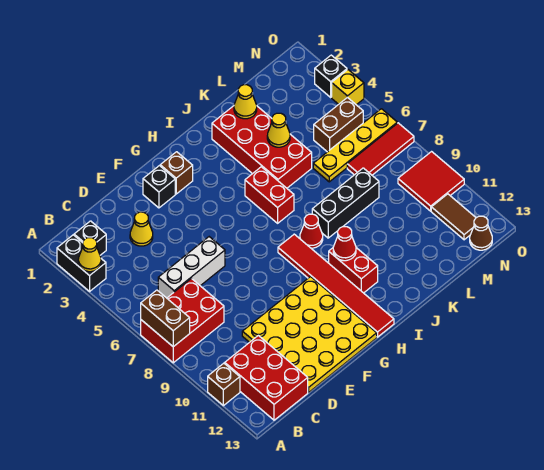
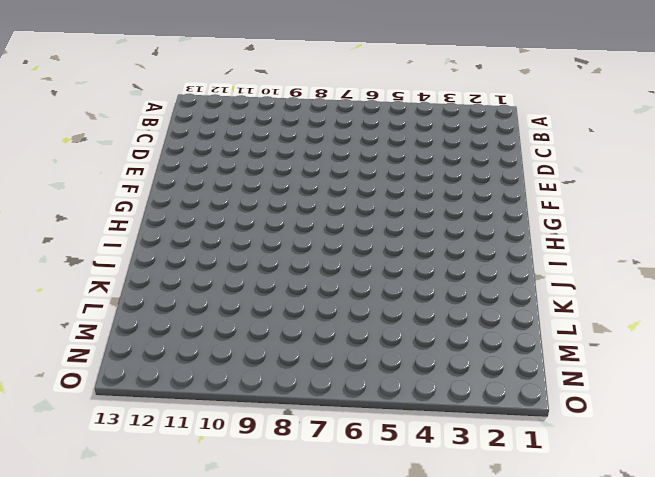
none -> black brick A2:A3 level 1
none -> red brick A7:C8 level 1
none -> brown brick A11 level 1

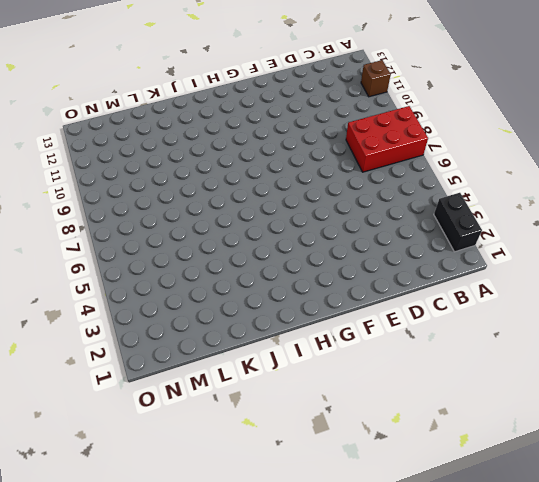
none -> black brick B2 level 1
none -> red brick B11:C13 level 1
none -> white brick C6:E6 level 1

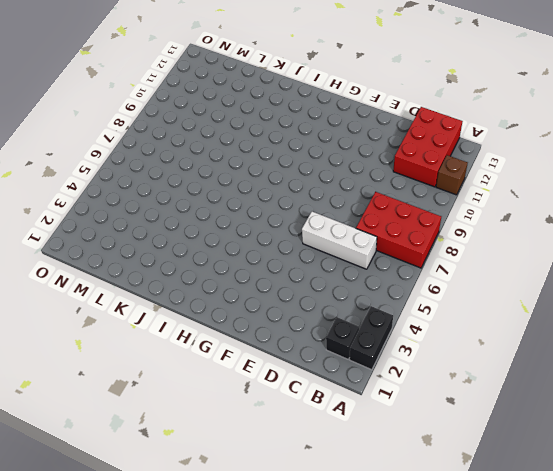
none -> yellow cone D3 level 1
none -> yellow plate D10:G13 level 1
none -> black brick F2 level 1

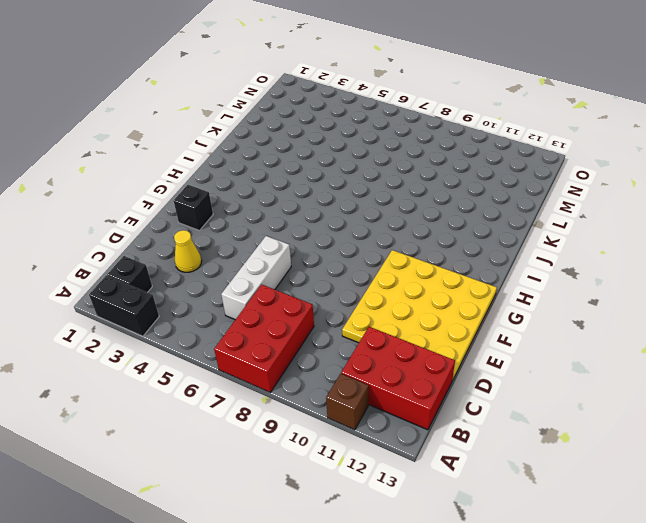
none -> brown brick G2 level 1
none -> red tile H8:H13 level 1
none -> red brick I5:I6 level 1

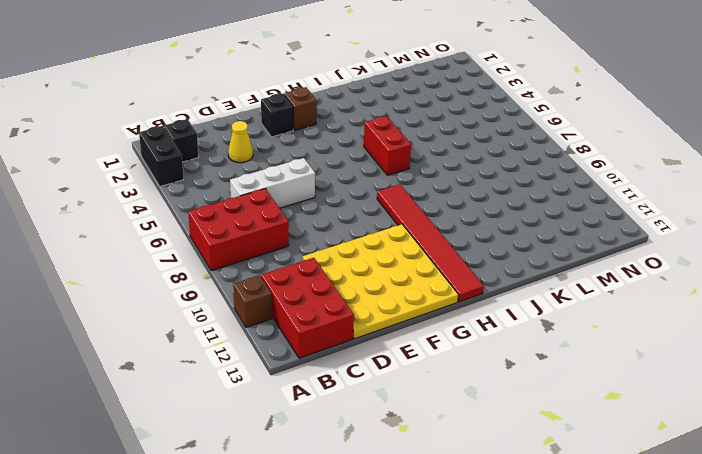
none -> red cone I8 level 1
none -> red brick I10:I11 level 1
none -> red brick J2:K5 level 1

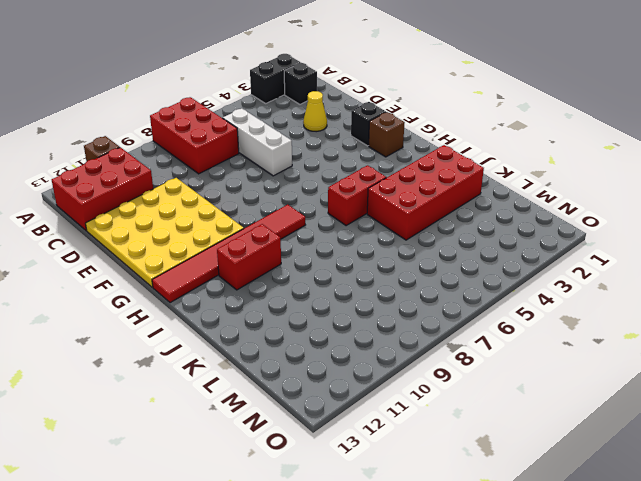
none -> red cone I8 level 1
none -> black brick J8:L8 level 1
none -> yellow plate L6:O6 level 1

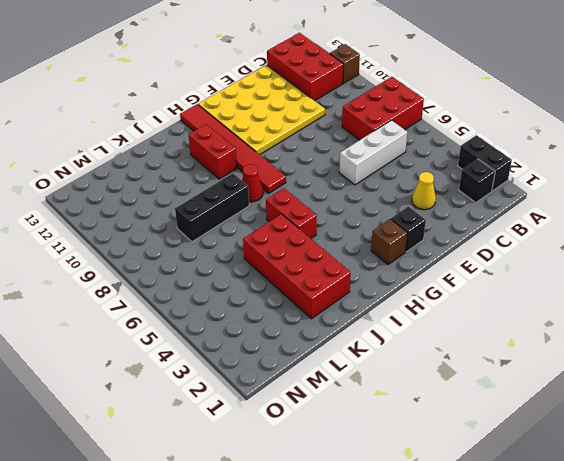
none -> yellow plate L6:O6 level 1
none -> brown brick M5:N5 level 1
none -> red tile M7:O7 level 1

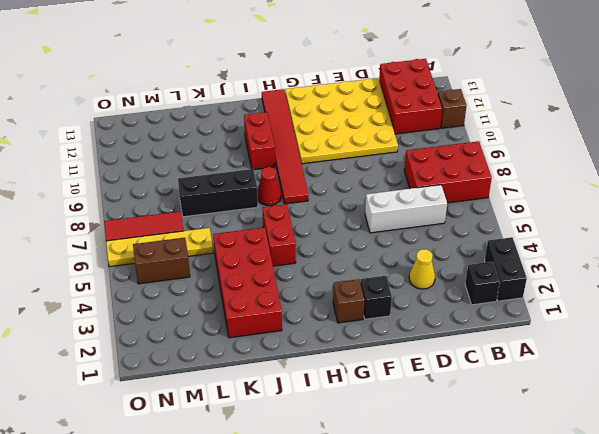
none -> red tile N9:O10 level 1
none -> brown tile N11:N12 level 1
none -> brown cone N13 level 1

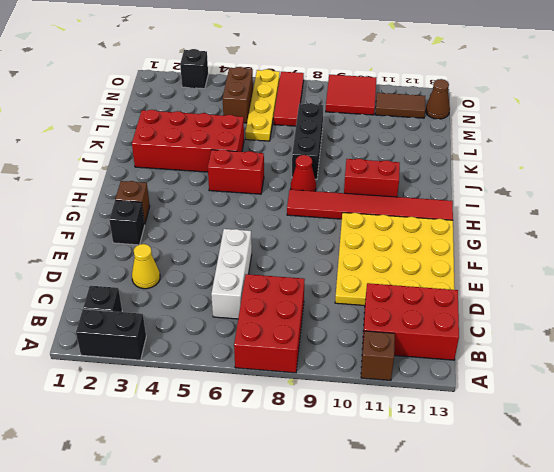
none -> yellow brick O4 level 1
none -> yellow cone A3 level 2
none -> brown brick A7:A8 level 2

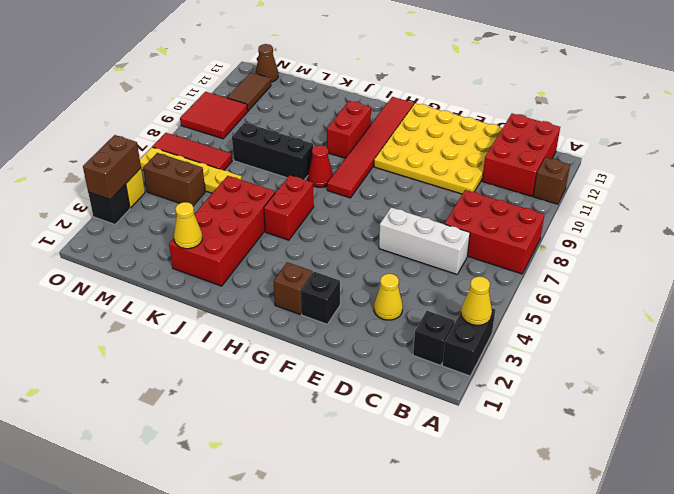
brown brick O3:O4 level 2 -> brown brick A7:A8 level 2
none -> red cone I10 level 2
none -> yellow cone K4 level 2

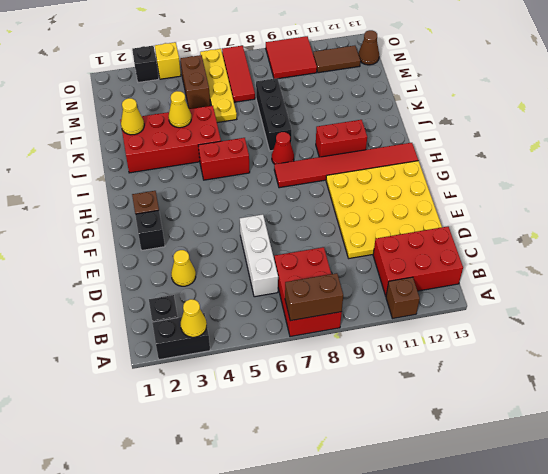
none -> red cone I10 level 2

